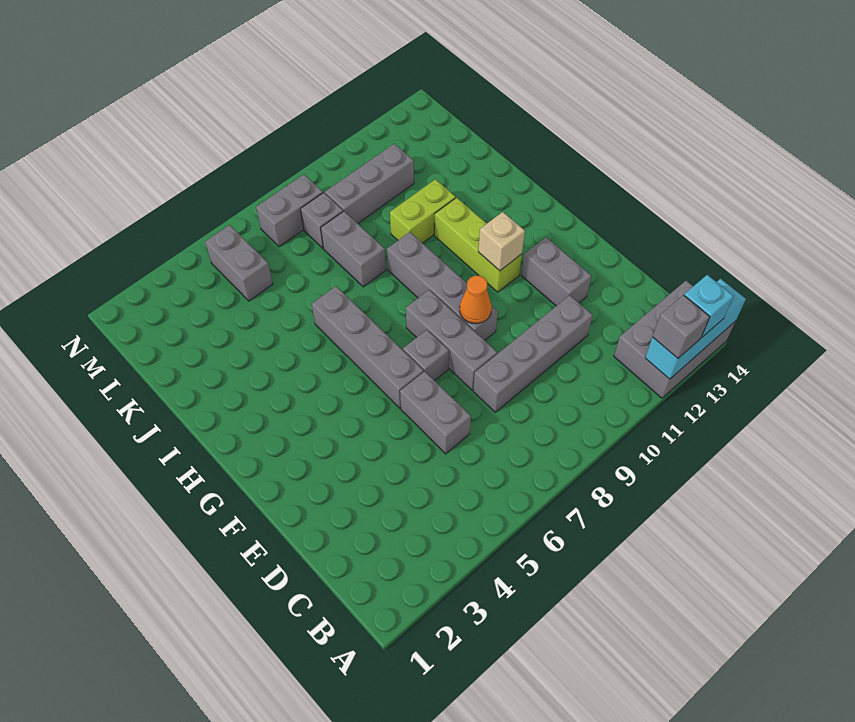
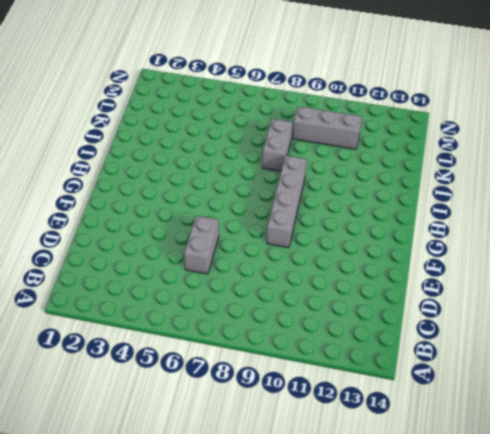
none -> grey brick A12:B14 level 1
none -> grey brick D8:D11 level 1
none -> grey brick E8:G8 level 1

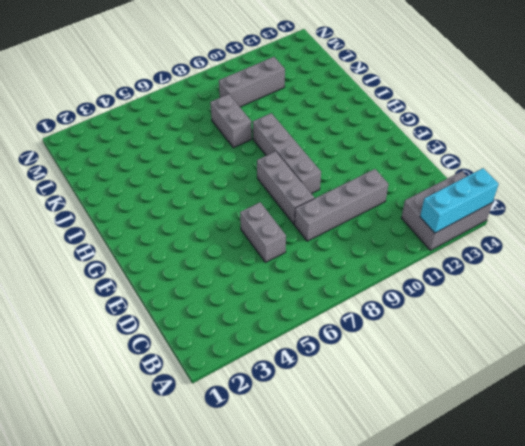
none -> grey brick E12:F12 level 1
none -> grey brick F6:I6 level 1
none -> grey brick F7 level 1

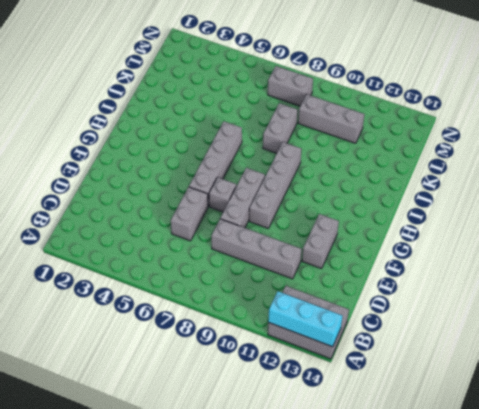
none -> lime brick G11:I11 level 1
none -> lime brick J10:J11 level 1
none -> grey brick L5:M5 level 1

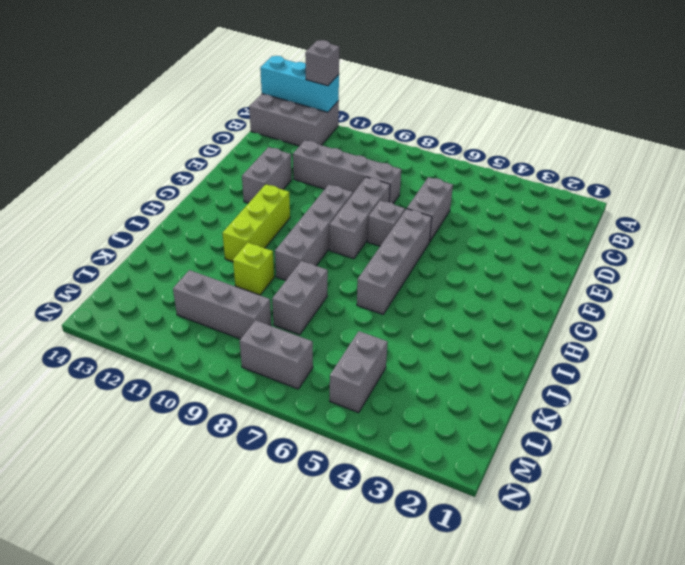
lime brick J10 level 1 -> lime brick J10:J11 level 1
none -> grey brick L8 level 1
none -> orange cone F9 level 2
none -> tan brick G11 level 2

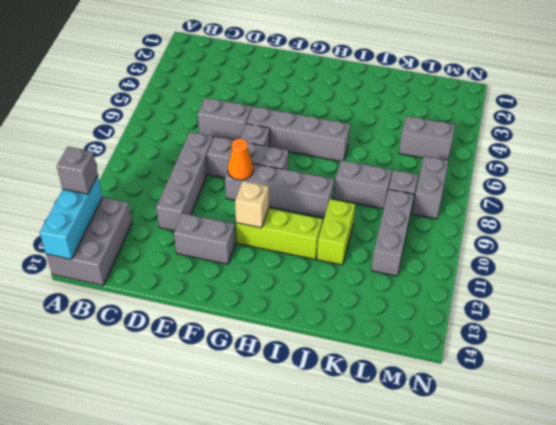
none -> cyan brick A13 level 3

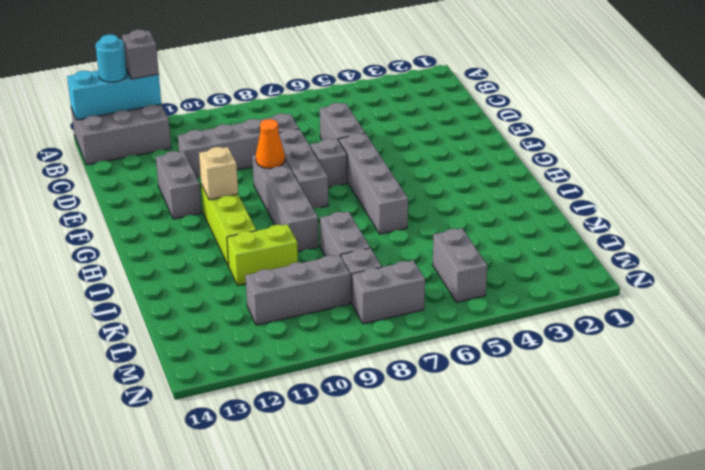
cyan round brick A13 level 3 -> cyan brick A13 level 3

